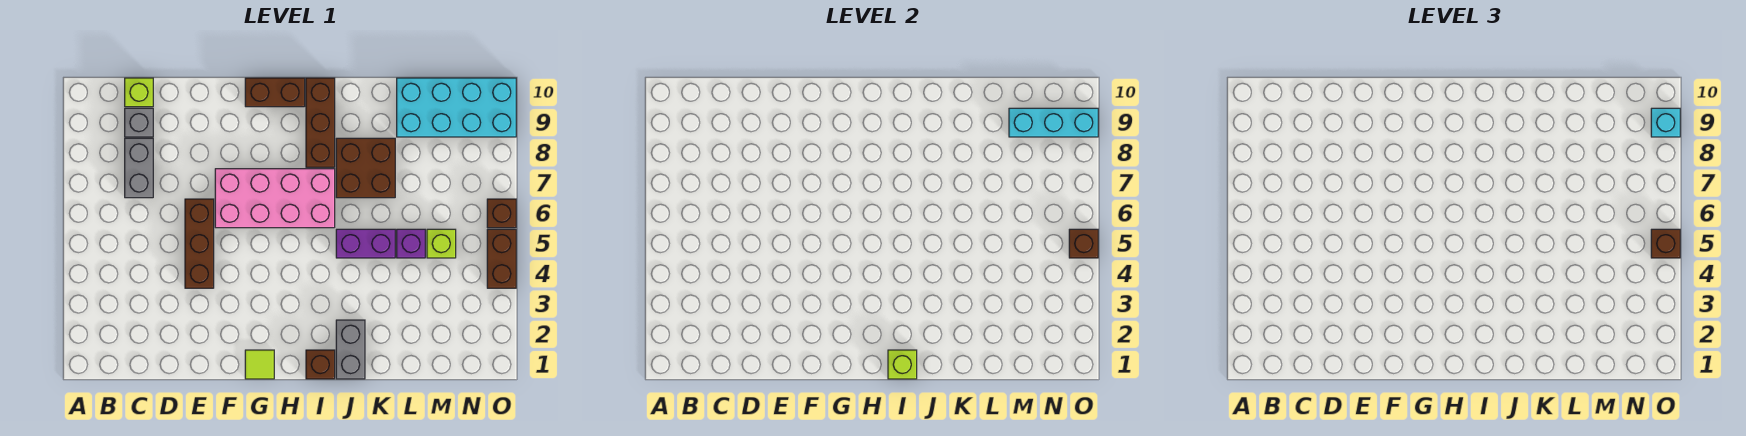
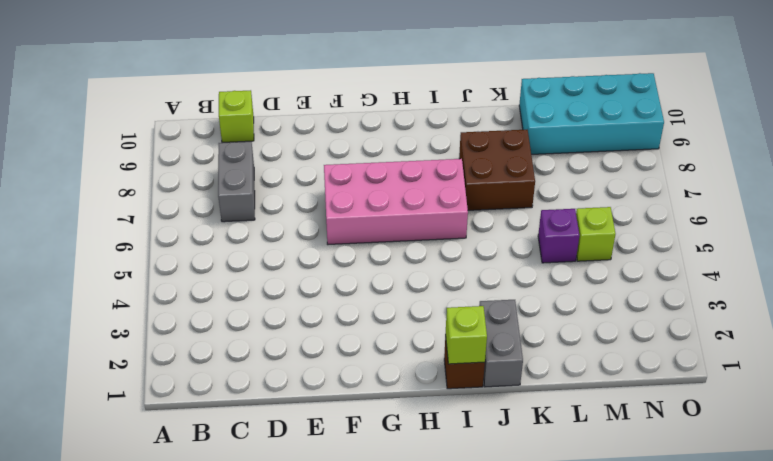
none -> grey brick C9 level 1
none -> brown brick E4:E6 level 1
none -> lime tile G1 level 1

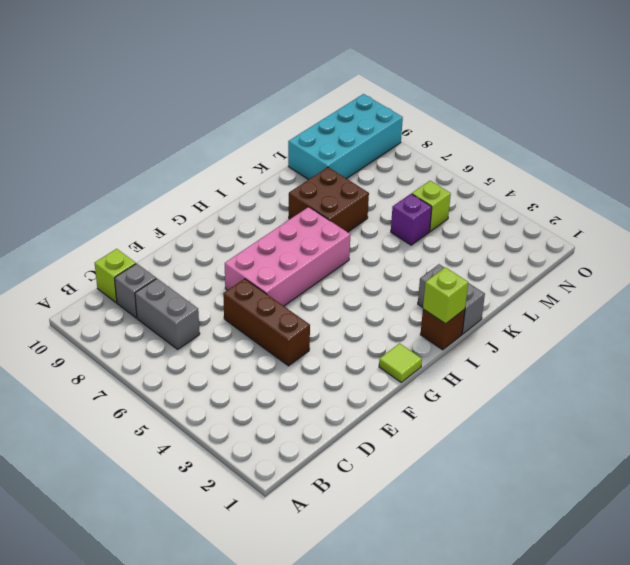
none -> brown brick G10:H10 level 1
none -> brown brick I8:I10 level 1
none -> purple brick J5:K5 level 1

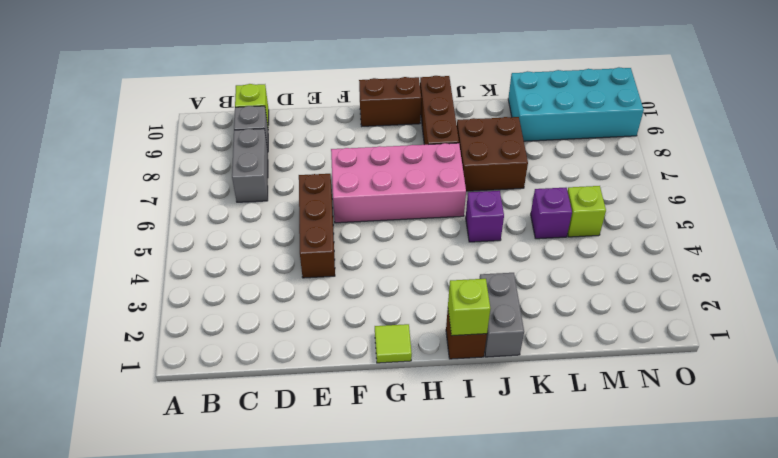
purple brick J5 level 1 -> purple brick J5:K5 level 1
none -> brown brick O4:O5 level 1
none -> brown brick O6 level 1
none -> cyan brick M9:O9 level 2

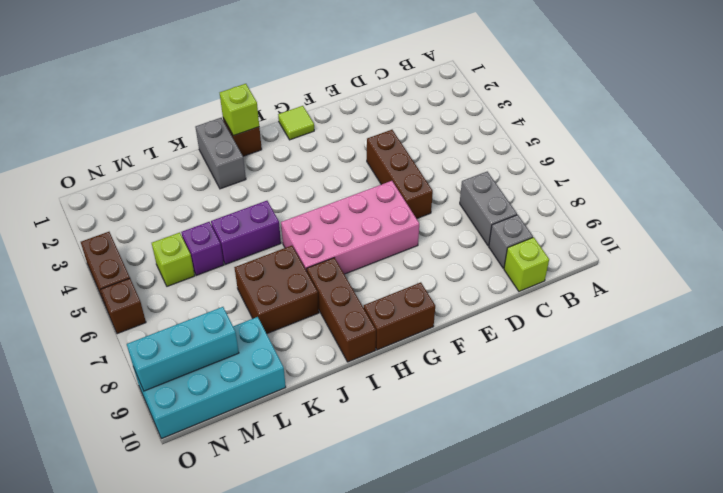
none -> brown brick O5 level 2
none -> brown brick O5 level 3
none -> cyan brick O9 level 3

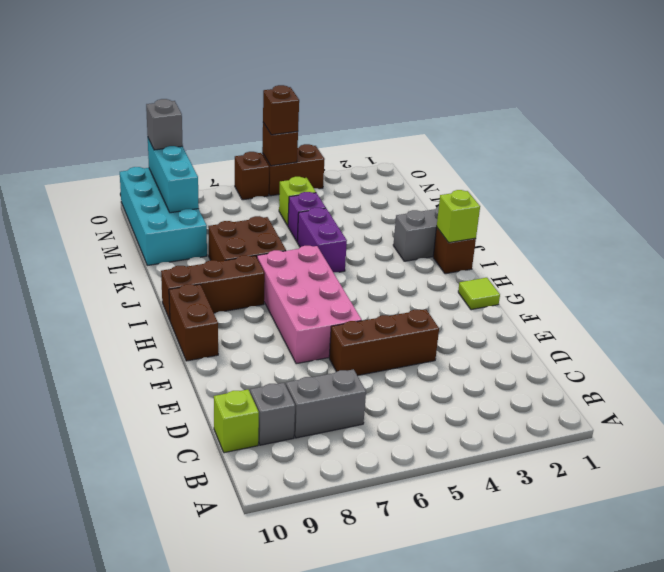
grey brick O9 level 3 -> cyan brick O9 level 3

